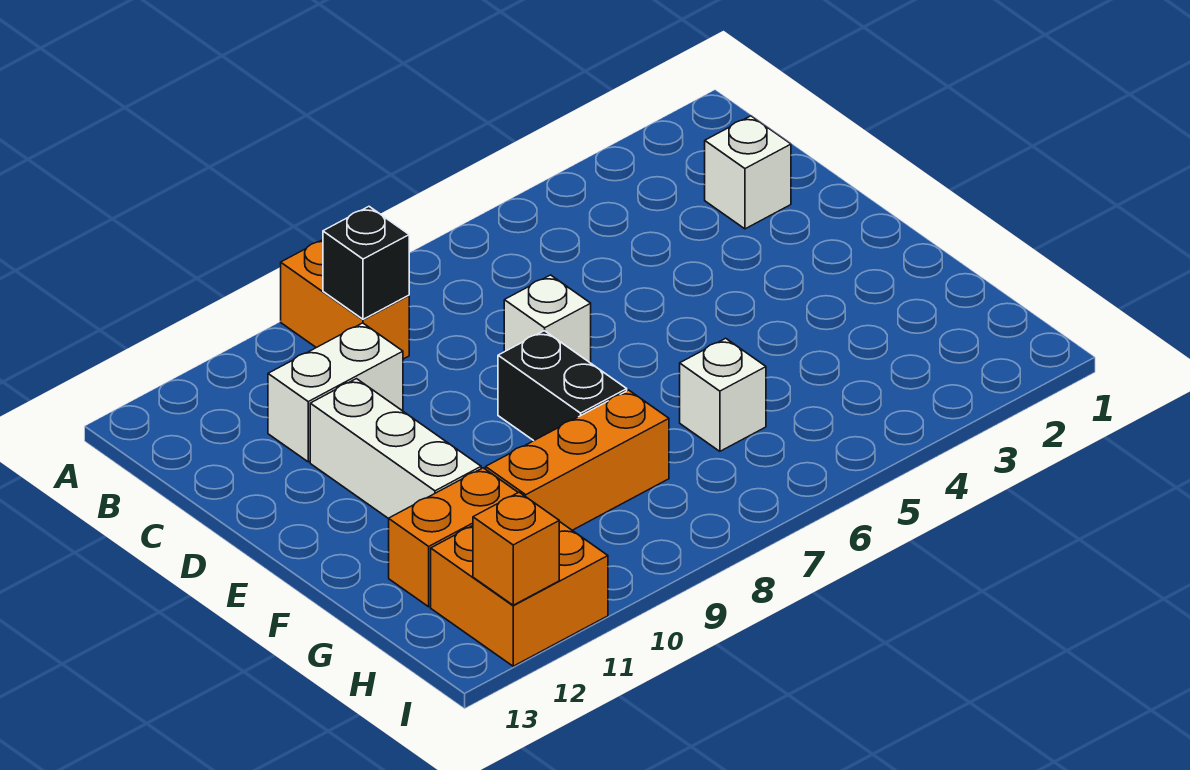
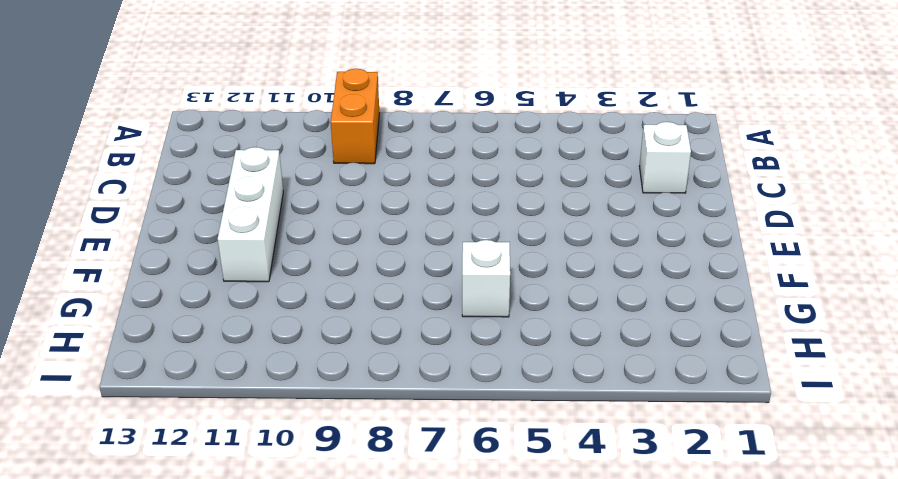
none -> white brick C10:C11 level 1
none -> white brick D7 level 1
none -> black brick E8:F8 level 1

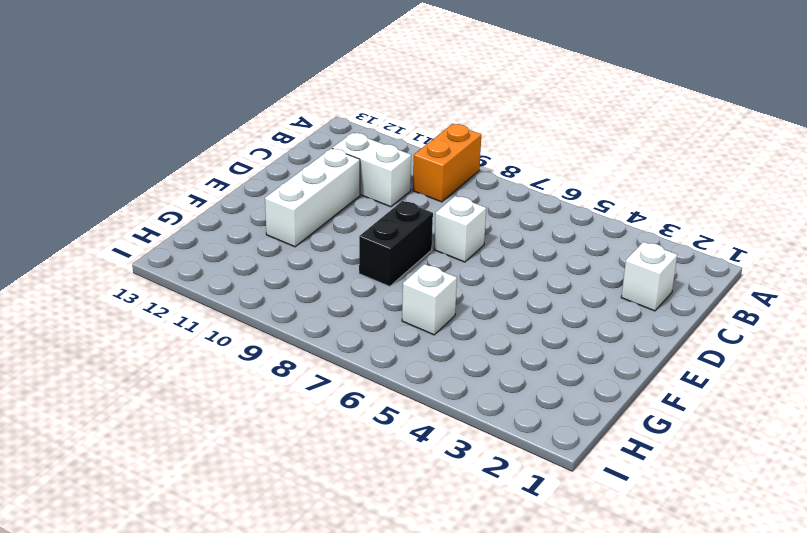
none -> orange brick G8:G10 level 1
none -> orange brick G11:G12 level 1
none -> orange brick H11:I12 level 1

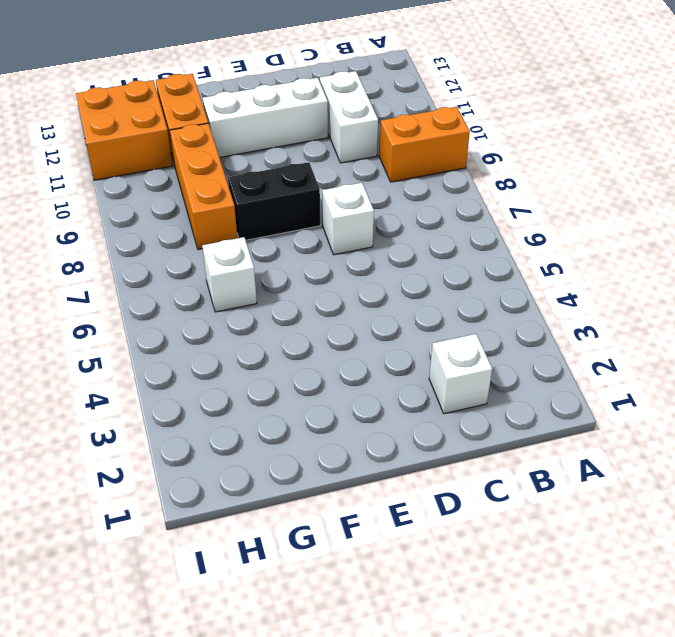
none -> black brick B9 level 2
none -> orange brick I12 level 2

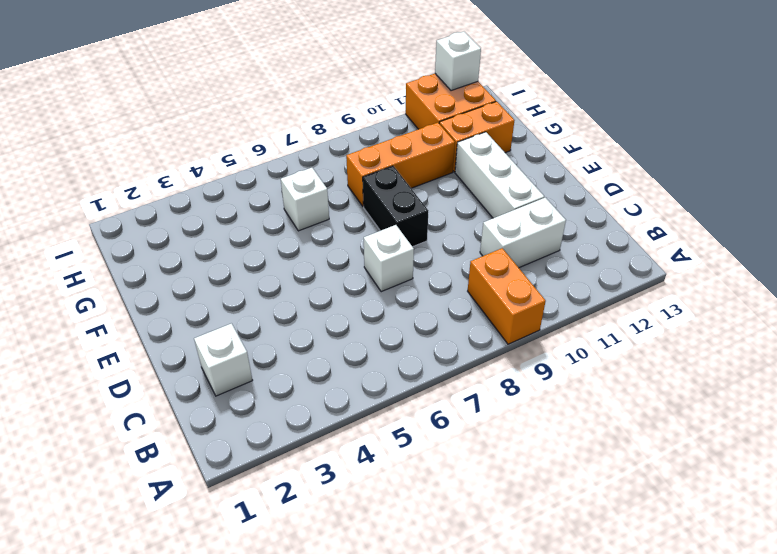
white brick I12 level 2 -> orange brick I12 level 2
none -> black brick B9 level 2

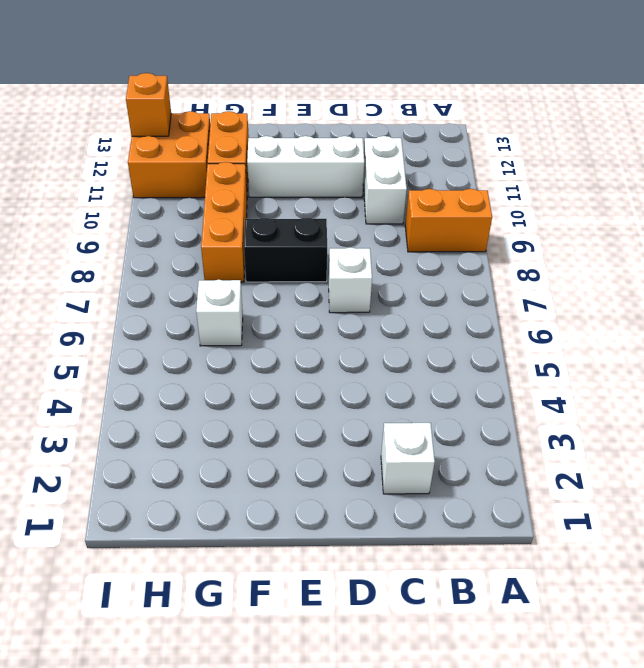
none -> black brick B9 level 2

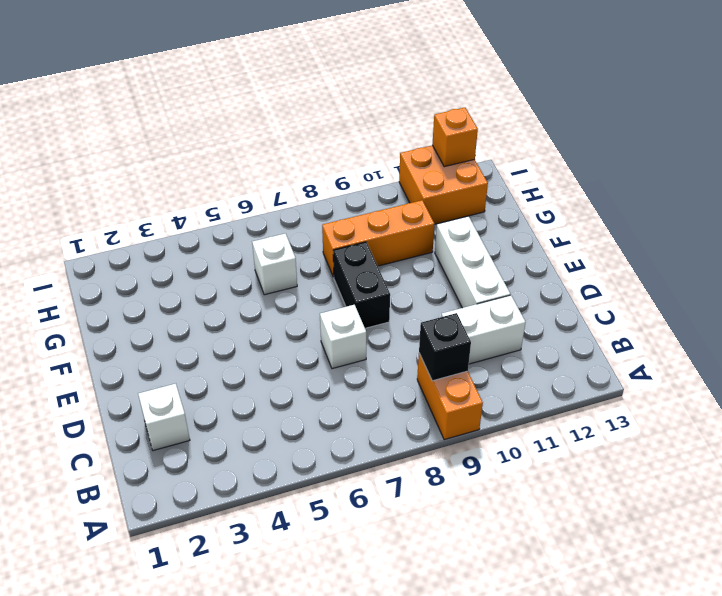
none -> orange brick G11:G12 level 1

